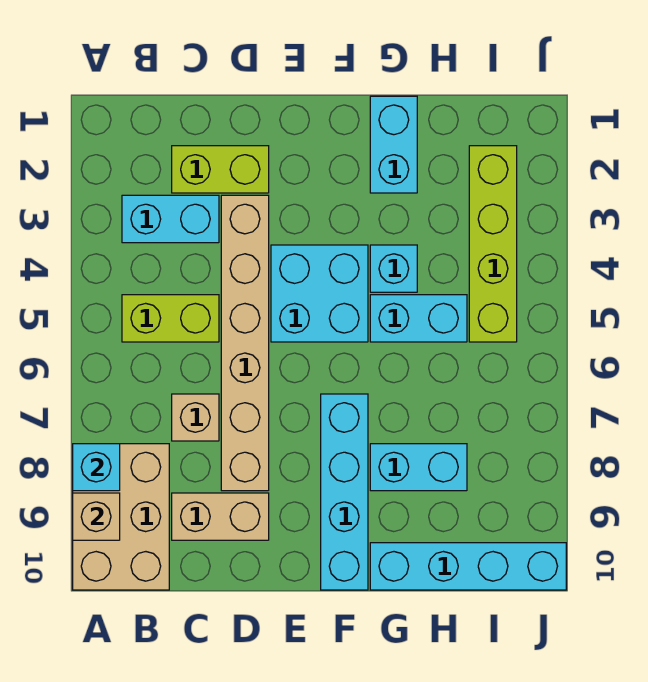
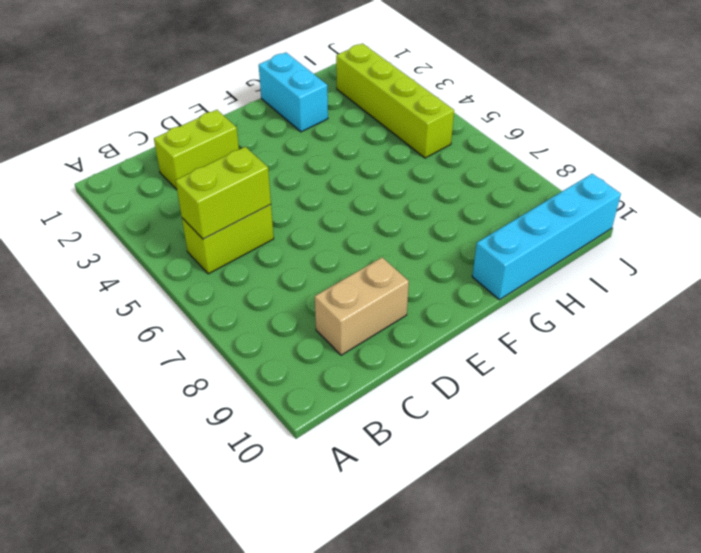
lime brick B5:C5 level 2 -> none
none -> tan brick A8:B10 level 1
none -> cyan brick B3:C3 level 1
none -> tan brick C7 level 1

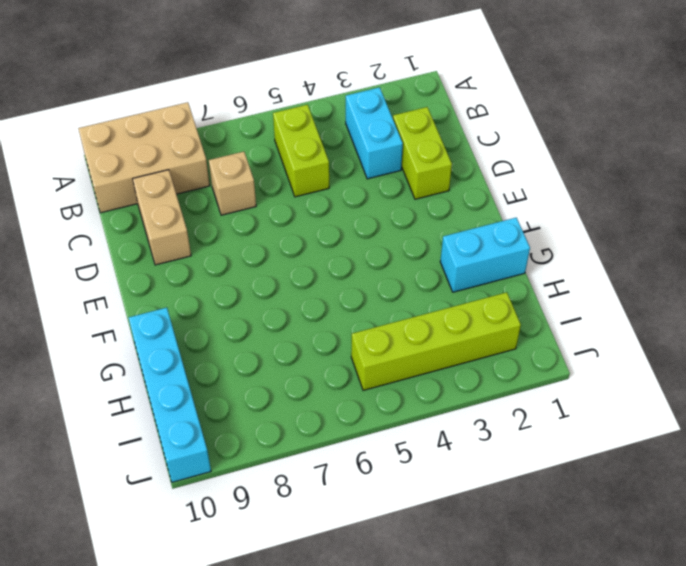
none -> tan brick D3:D8 level 1
none -> cyan brick E4:F5 level 1
none -> cyan brick F7:F10 level 1

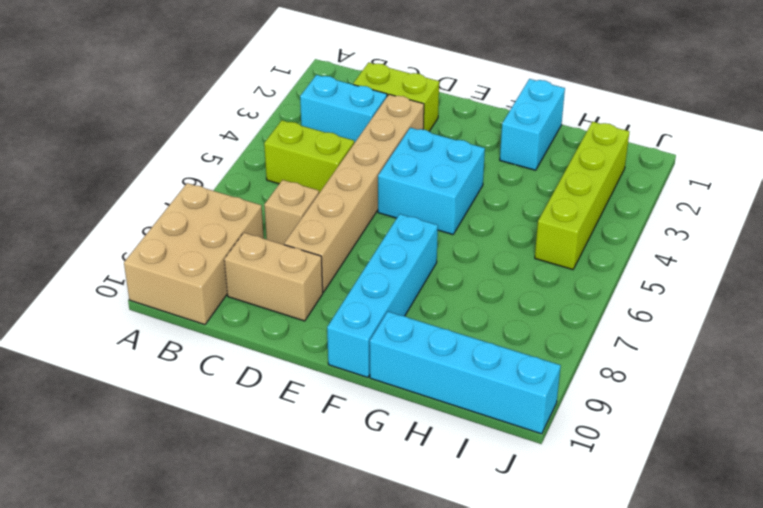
none -> cyan brick G4 level 1
none -> cyan brick G5:H5 level 1
none -> cyan brick G8:H8 level 1

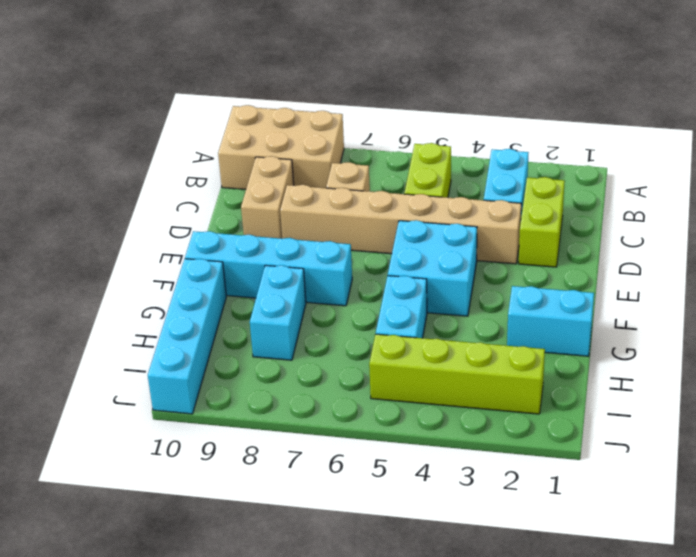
none -> cyan brick G4 level 1
none -> cyan brick A8 level 2
none -> tan brick A9 level 2

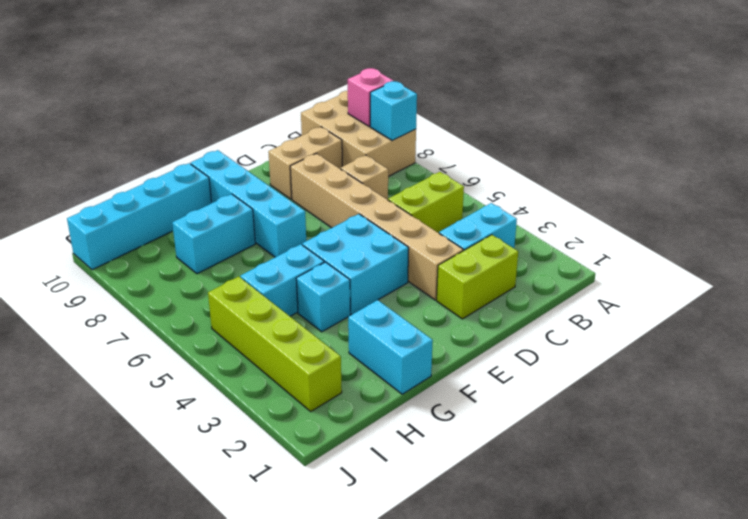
pink brick A9 level 2 -> tan brick A9 level 2

